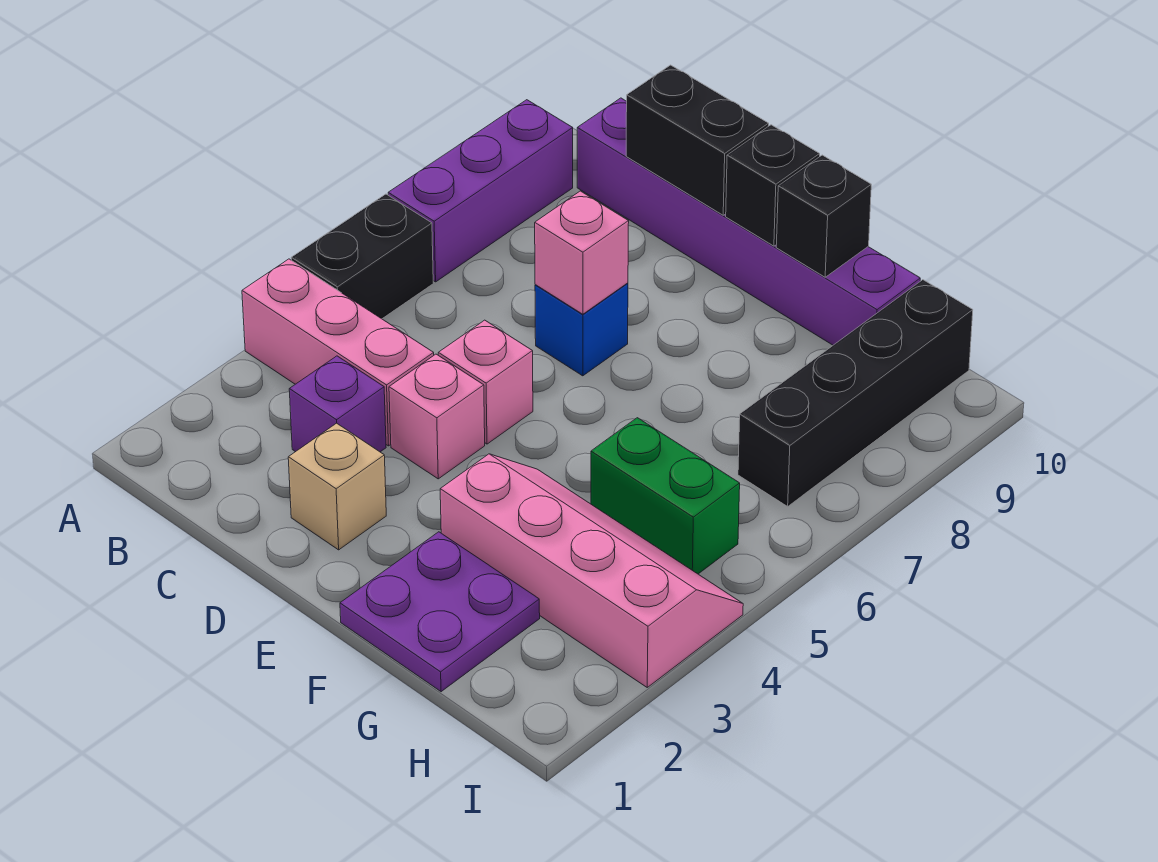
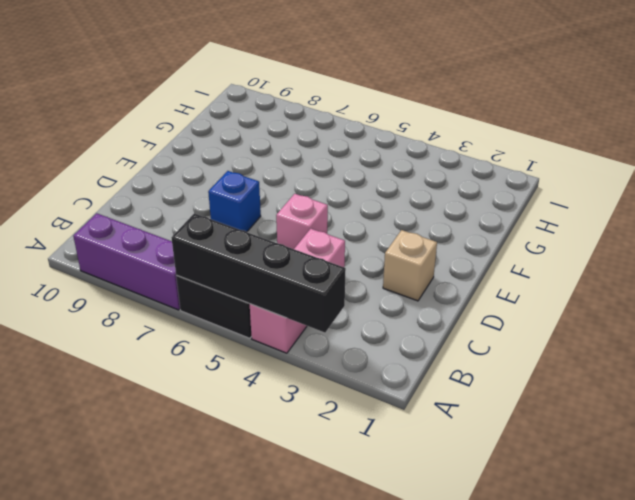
black brick A3:A6 level 2 -> black brick H7:H10 level 1
none -> purple brick B10:G10 level 1
none -> purple brick C3 level 1
none -> pink brick D4 level 1

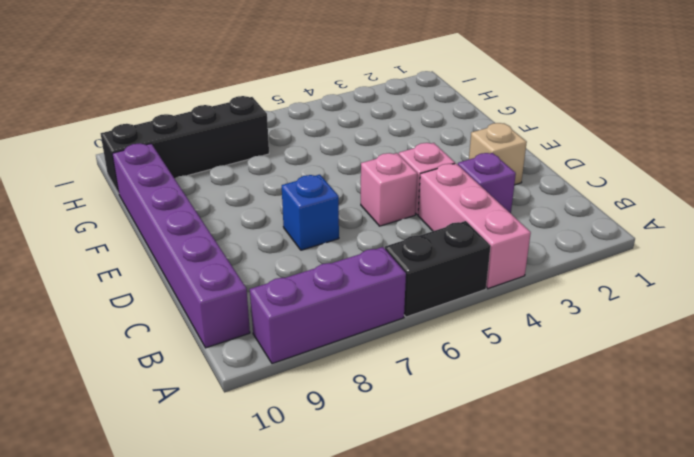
none -> purple plate F1:G2 level 1
none -> pink slope F3:I4 level 1 top 3
none -> green brick G5:H5 level 1

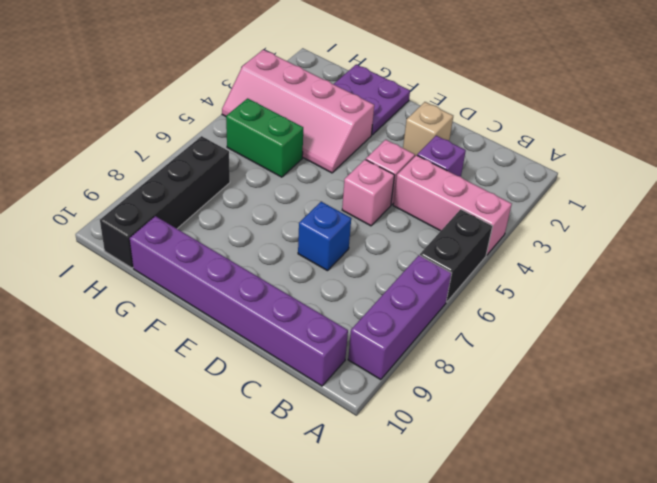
none -> black brick C10:D10 level 2
none -> pink brick D7 level 2
none -> black brick E10 level 2

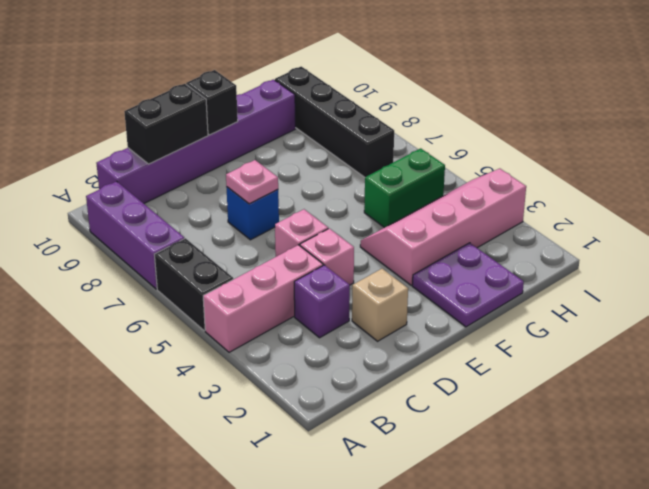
pink plate D7 level 2 -> pink brick D7 level 2
none -> black brick F10 level 2

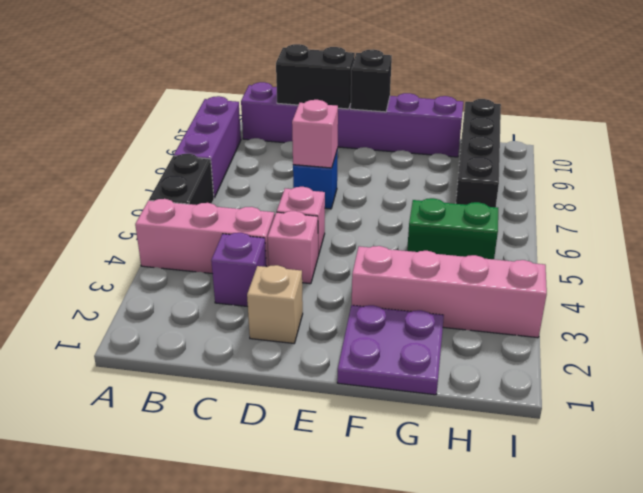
none -> black brick F10 level 2

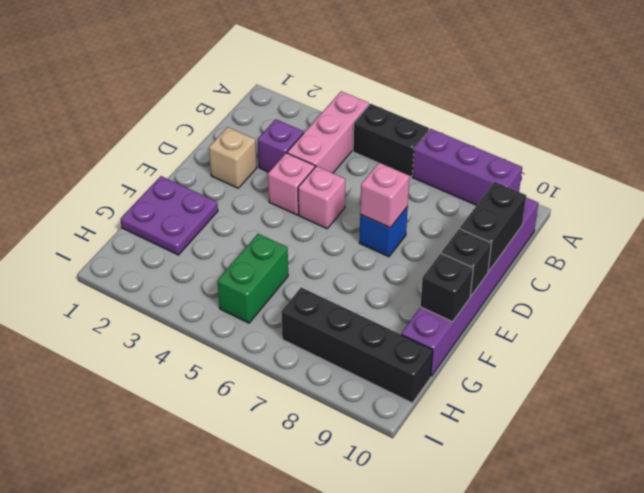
none -> pink slope F3:I4 level 1 top 3

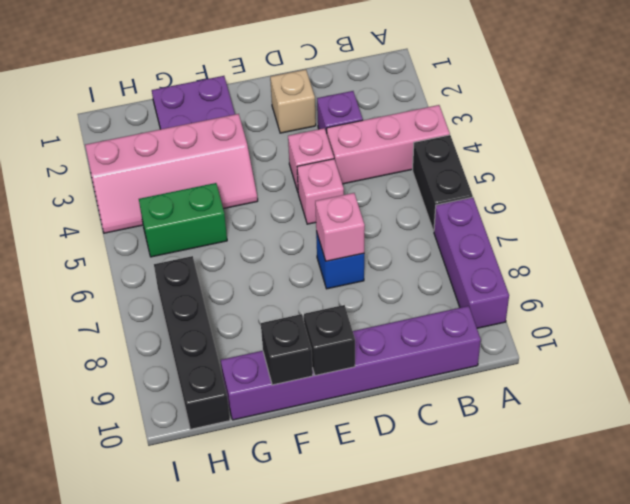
none -> black brick C10:D10 level 2

